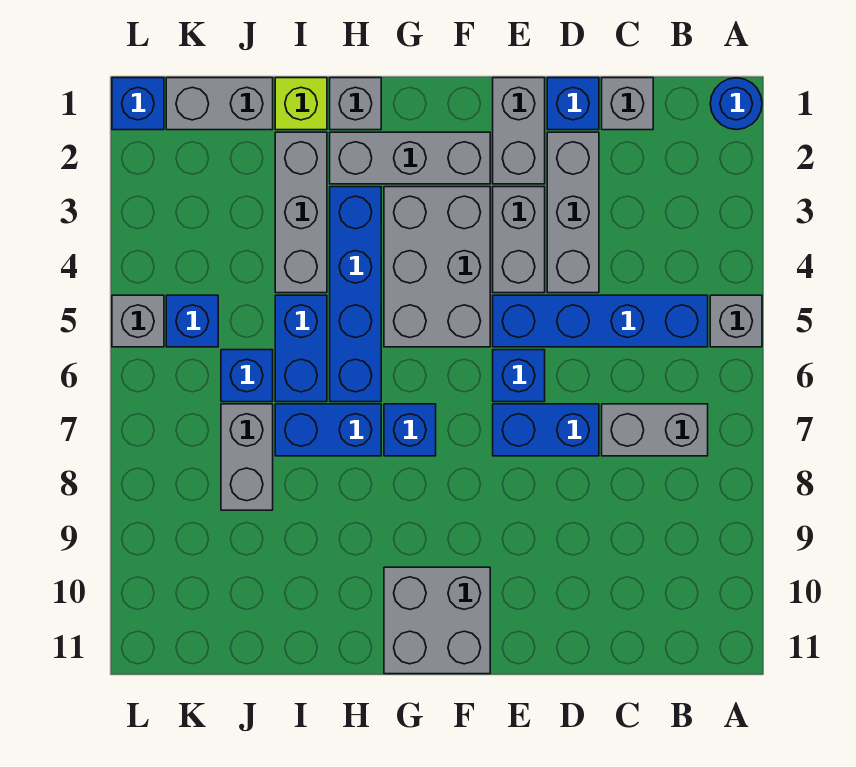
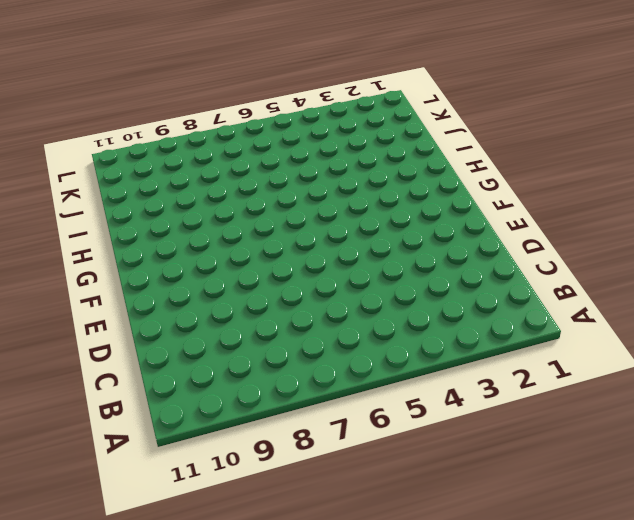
none -> blue round brick A1 level 1
none -> grey brick A5 level 1
none -> blue brick B5:E5 level 1

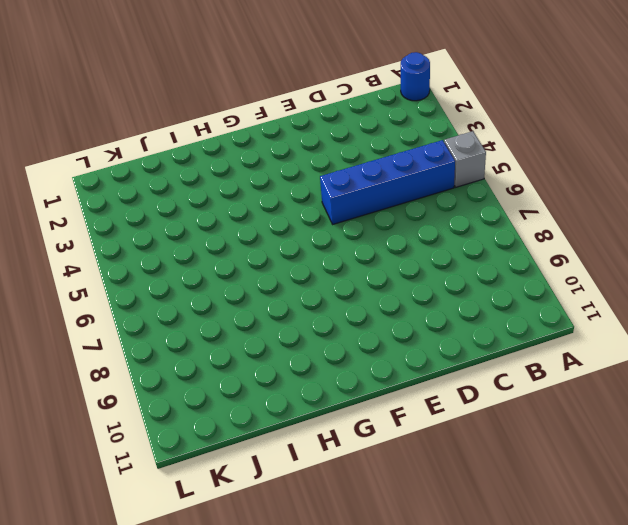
none -> grey brick B7:C7 level 1
none -> grey brick C1 level 1
none -> blue brick D1 level 1

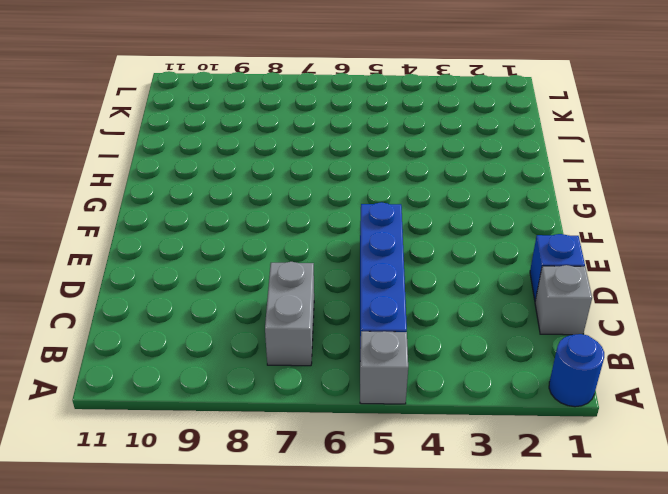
none -> grey brick D2:D4 level 1
none -> blue brick D7:E7 level 1
none -> grey brick E1:E2 level 1

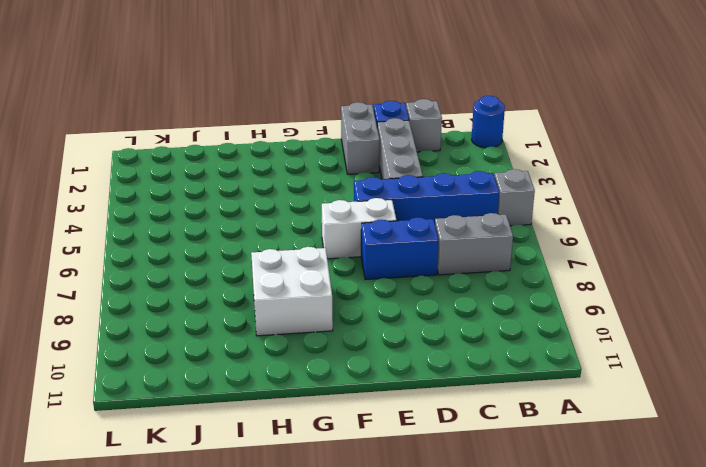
white brick E6:F6 level 1 -> blue brick E6 level 1
white brick G8:H9 level 1 -> none
none -> grey brick E3:E4 level 1
none -> grey brick F2:H2 level 1
none -> grey brick F3:G5 level 1

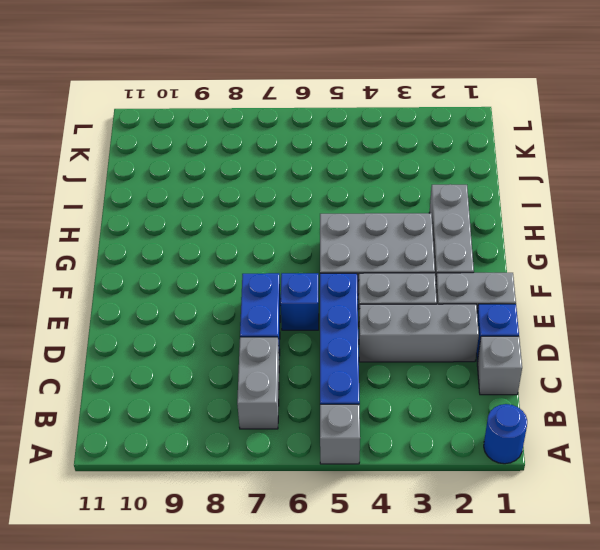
none -> grey brick F10:G11 level 1
none -> blue brick G7 level 1
none -> grey brick H1 level 1

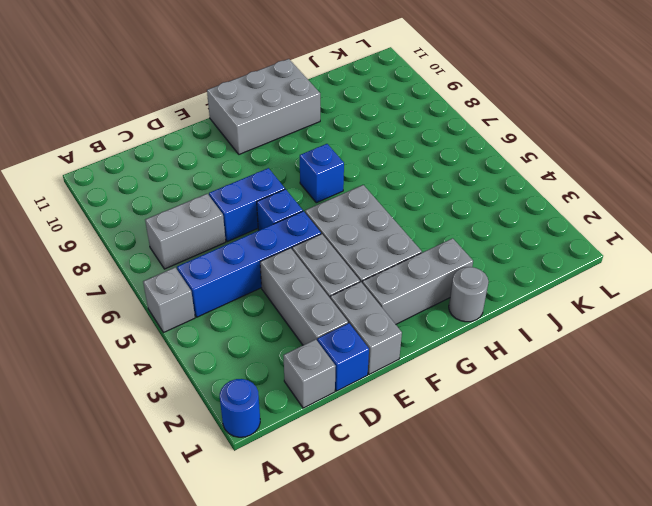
grey brick F10:H11 level 1 -> grey brick F10:G11 level 1
grey round brick H1 level 1 -> grey brick H1 level 1
none -> blue brick H3:H6 level 1
none -> blue brick H7:I7 level 1
none -> lime brick I1 level 1

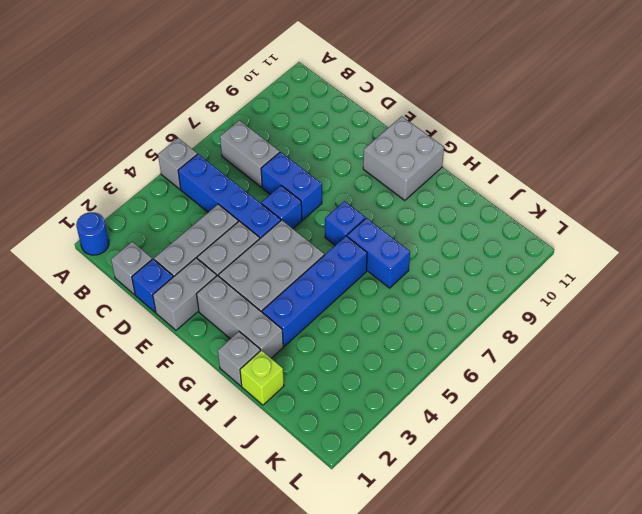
none -> grey brick I2:I4 level 1
none -> blue brick I5:I6 level 1
none -> grey brick J1:K1 level 1

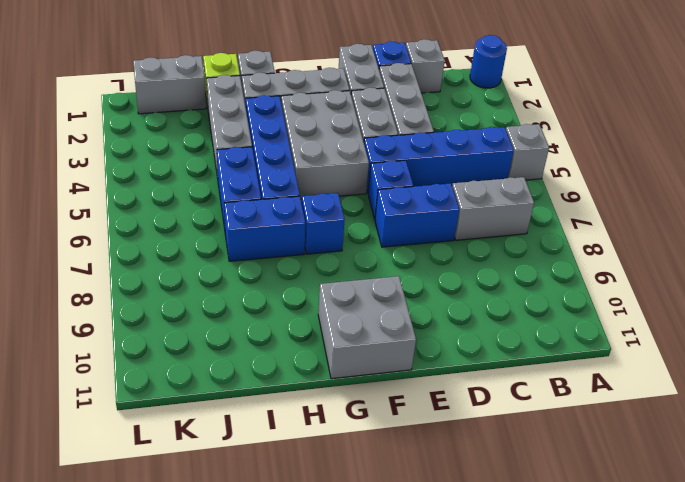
none -> blue brick J6 level 1
none -> grey brick J7:J8 level 1
none -> blue brick K5 level 1

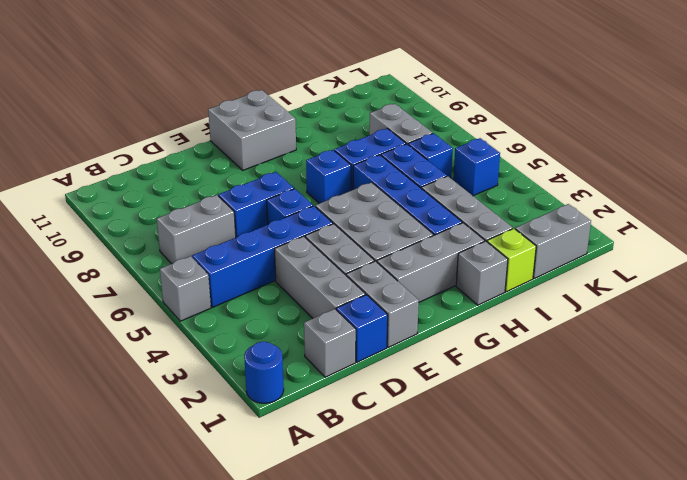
none -> blue brick L1 level 1
none -> grey brick L5 level 1

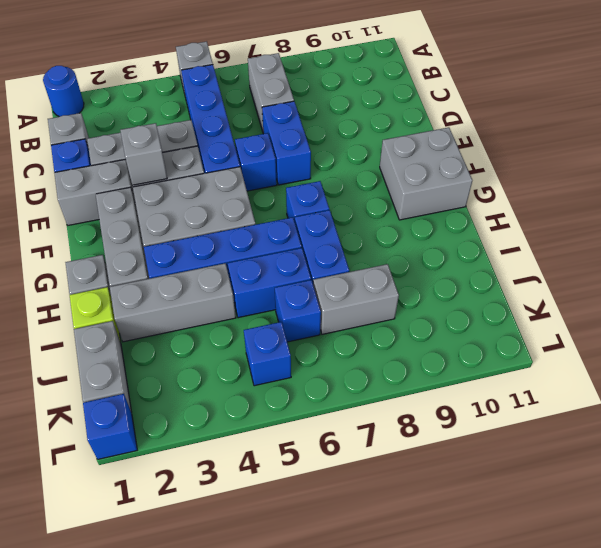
grey brick E3 level 2 -> grey brick L5 level 1

